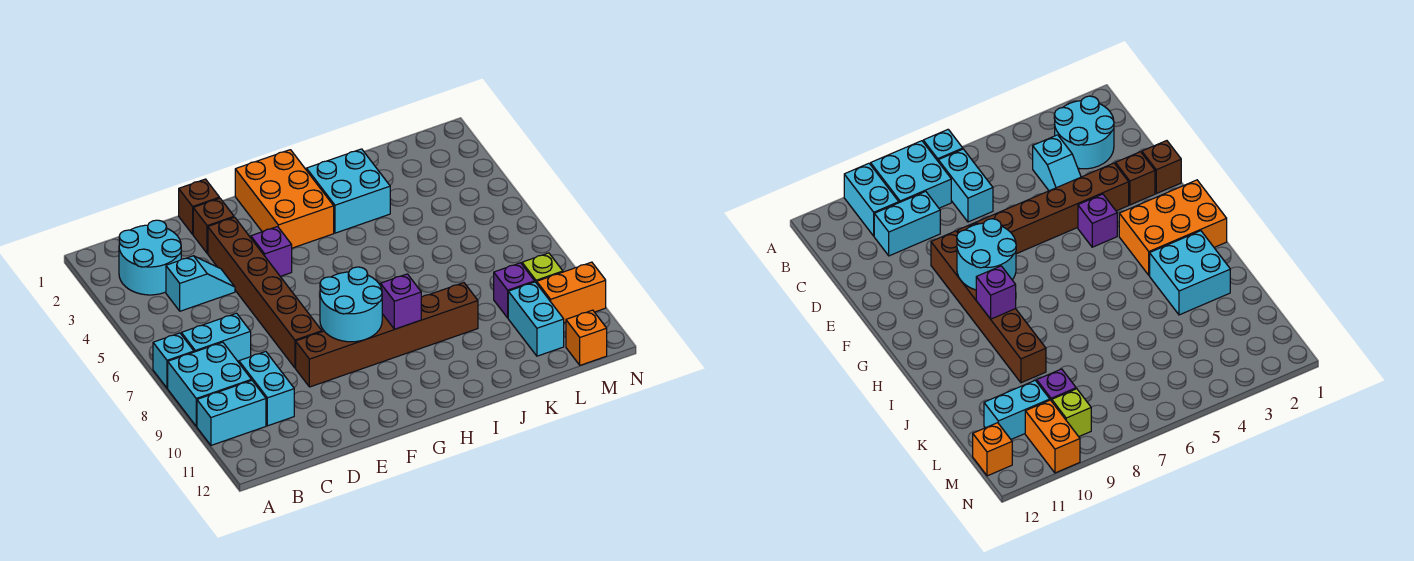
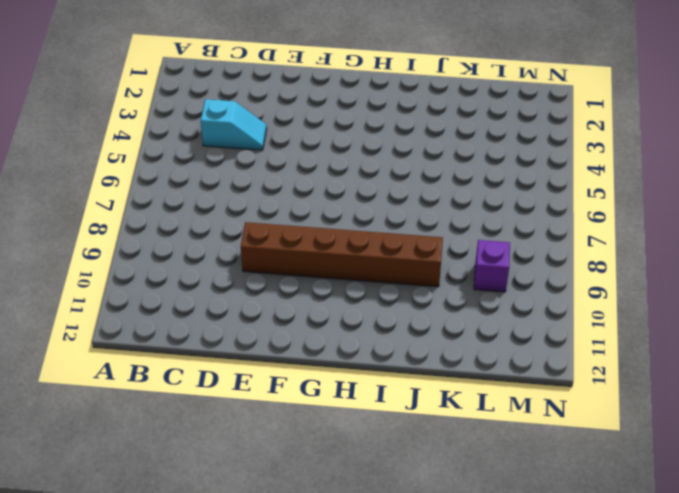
none -> cyan brick A7 level 1
none -> cyan brick A8:B9 level 1
none -> cyan brick A10:B10 level 1

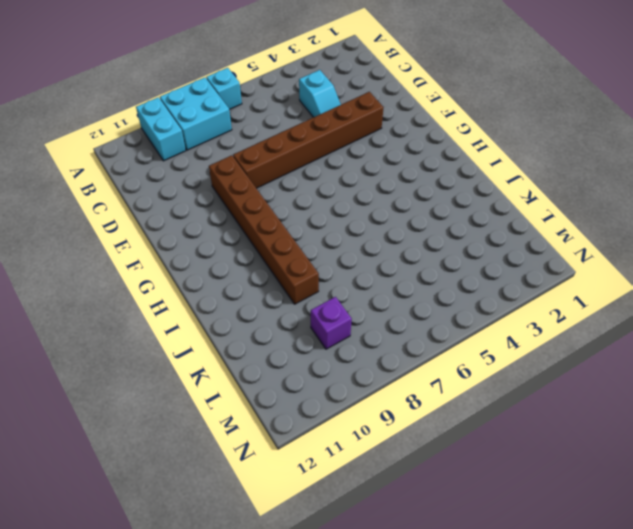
none -> cyan round brick B2:C3 level 1
none -> cyan brick B7:C7 level 1
none -> cyan brick C9:C10 level 1

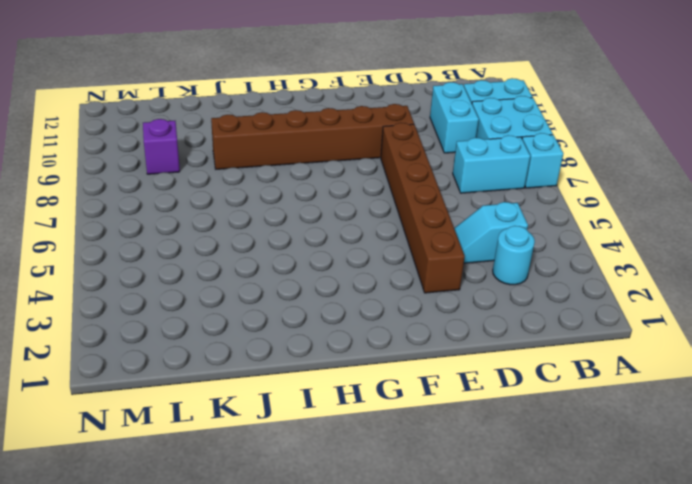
cyan round brick C3 level 1 -> cyan round brick B2:C3 level 1
none -> brown brick E1 level 1
none -> brown brick E2 level 1
none -> purple brick F4 level 1

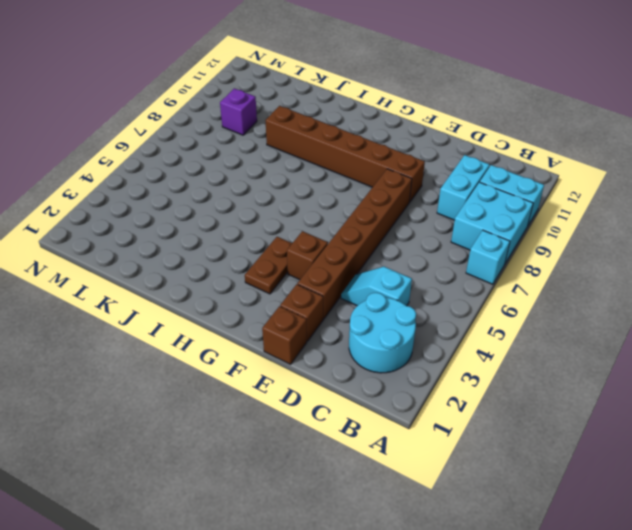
brown brick F4 level 1 -> purple brick F4 level 1
brown plate G3:G4 level 1 -> orange brick G1:H3 level 1
none -> cyan brick B7:C7 level 1
none -> cyan brick I2:J3 level 1
none -> cyan brick L10:L11 level 1

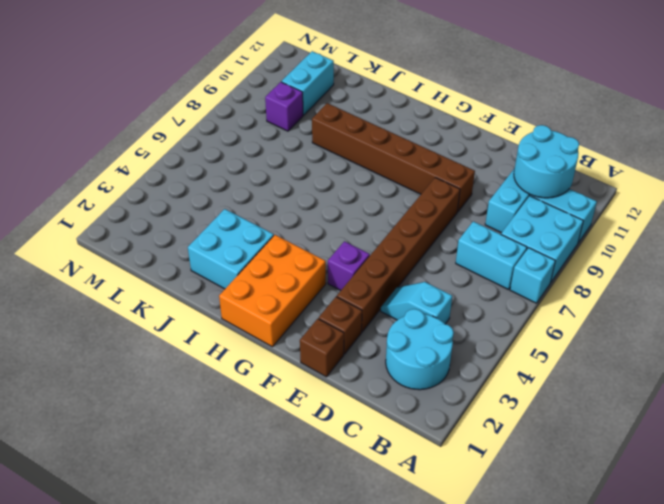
cyan round brick B10:C11 level 2 -> cyan round brick F8:G9 level 2
none -> lime brick M9 level 1
none -> orange brick M10:N10 level 1
none -> orange brick M12 level 1

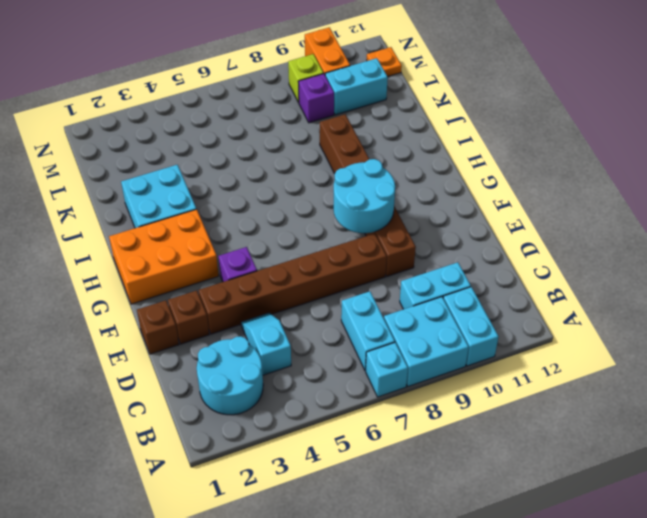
orange plate M12 level 1 -> orange brick M12 level 1
none -> purple brick H9 level 2

